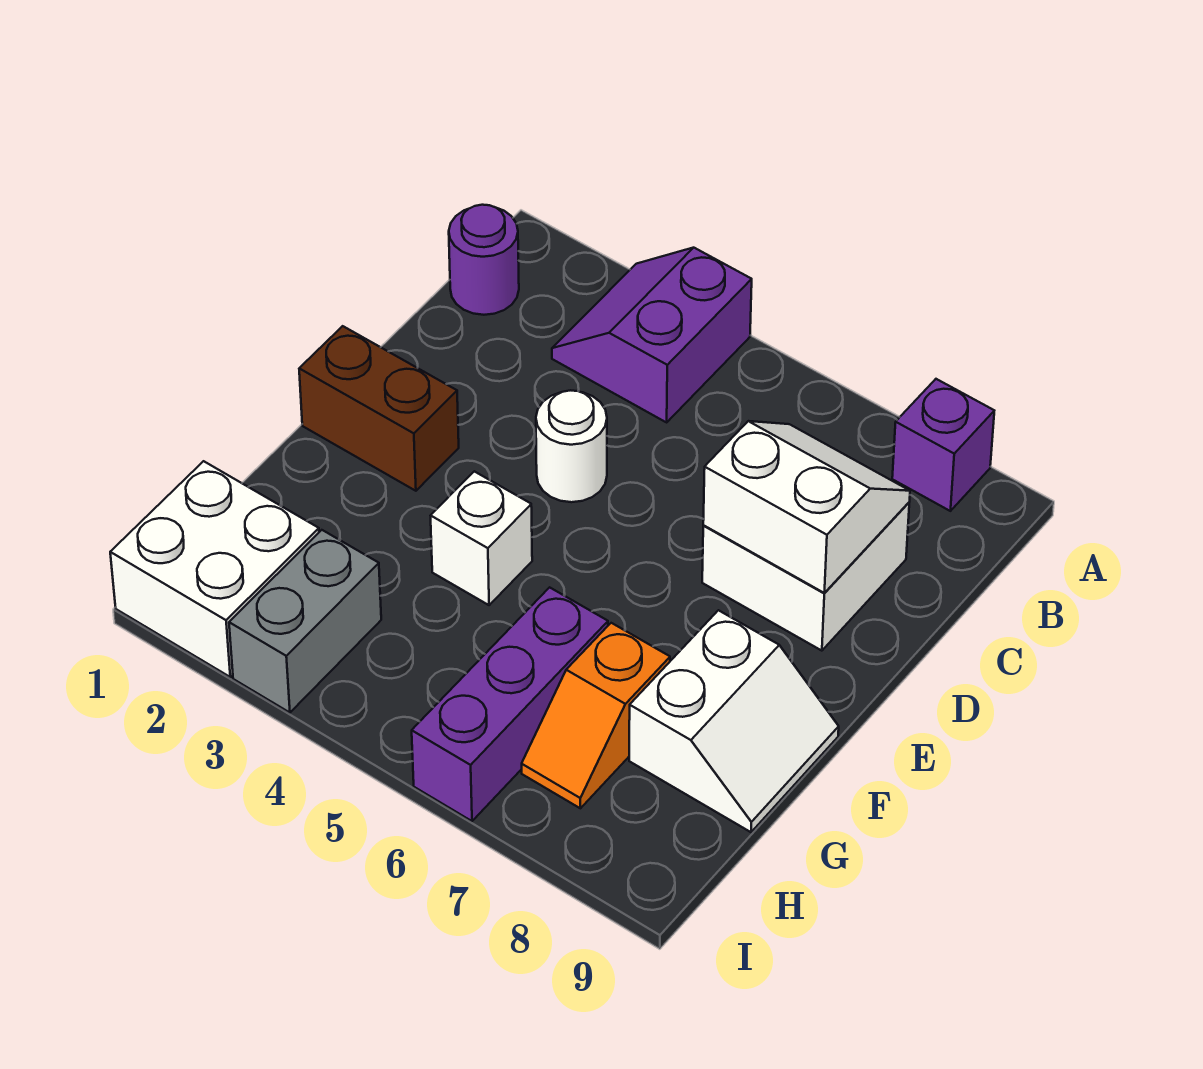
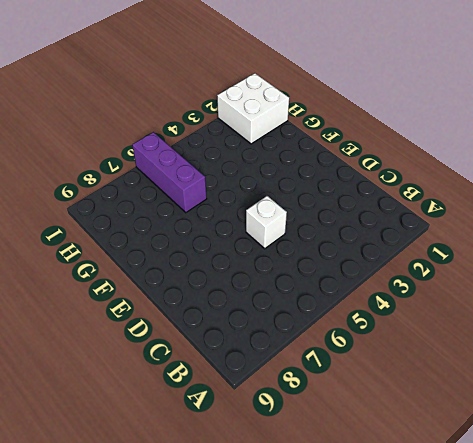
white brick D5 level 1 -> white brick F4 level 1
none -> purple slope A3:B4 level 1 top 4
none -> purple brick A8 level 1
none -> purple round brick B1 level 1

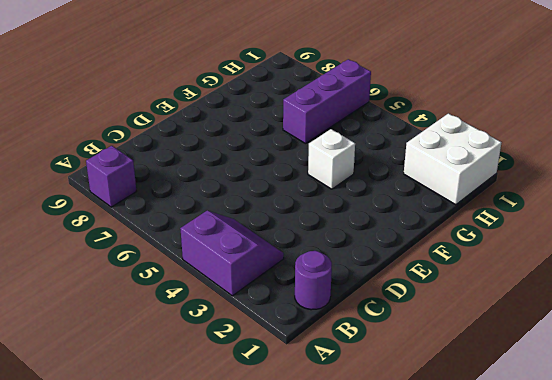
purple slope A3:B4 level 1 top A -> purple slope A3:B4 level 1 top 4
none -> white brick C7:D8 level 1
none -> white round brick D4 level 1
none -> brown brick E1:E2 level 1

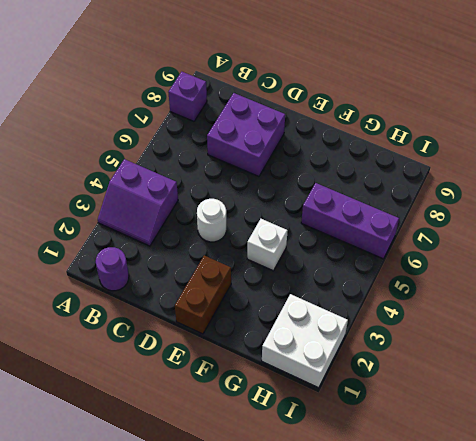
purple brick C7:D8 level 1 -> white brick C7:D8 level 1
none -> white slope F8:G9 level 1 top 8
none -> orange slope G7:H7 level 1 top G
none -> grey brick H3:I3 level 1

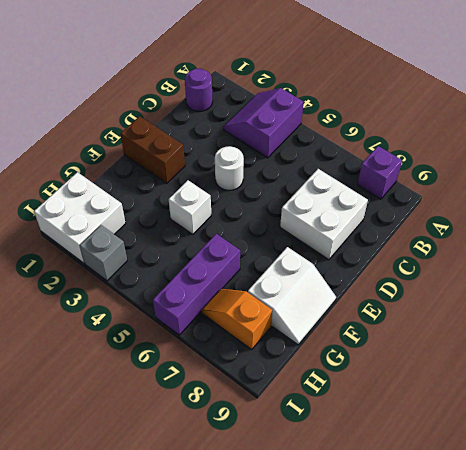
orange slope H7:H8 level 1 top 8 -> orange slope G7:H7 level 1 top G
grey brick I3 level 1 -> grey brick H3:I3 level 1
none -> white slope C7:D8 level 2 top D

